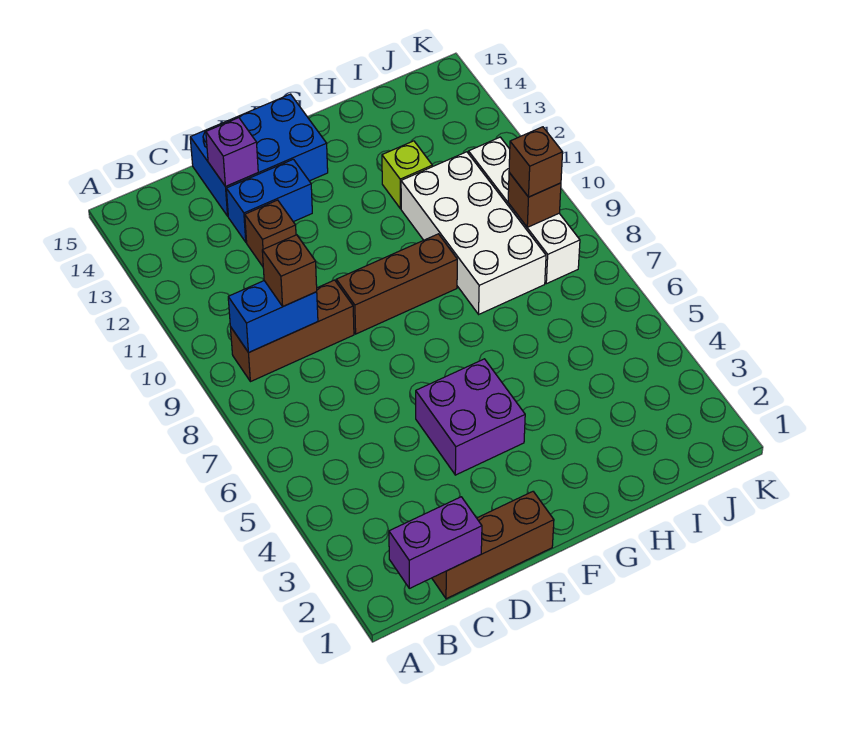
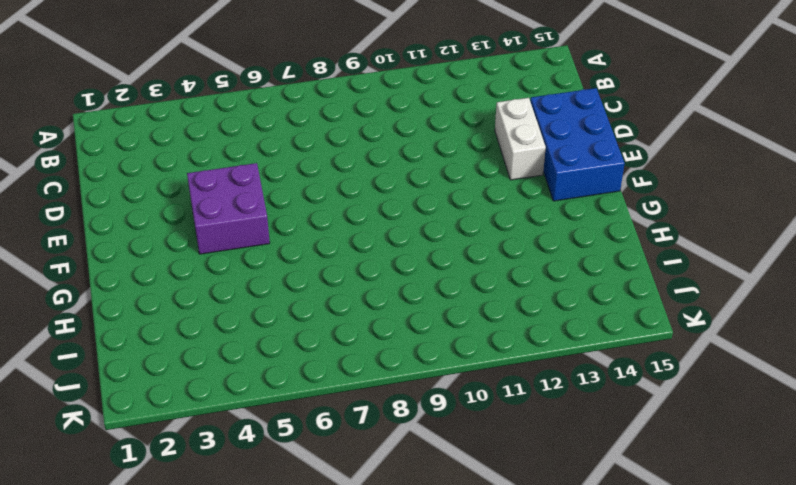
white brick D13:E13 level 1 -> blue brick D13:E13 level 1
none -> brown brick B9:D9 level 1
none -> brown brick C1:E1 level 1
none -> brown brick D12 level 1

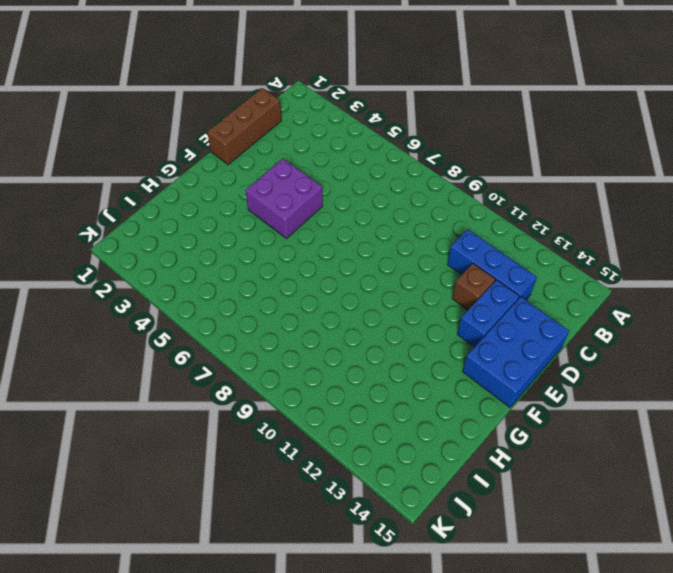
blue brick C11:C13 level 1 -> none
none -> brown brick B9:D9 level 1
none -> brown brick E9:G9 level 1
none -> white brick H8:I11 level 1

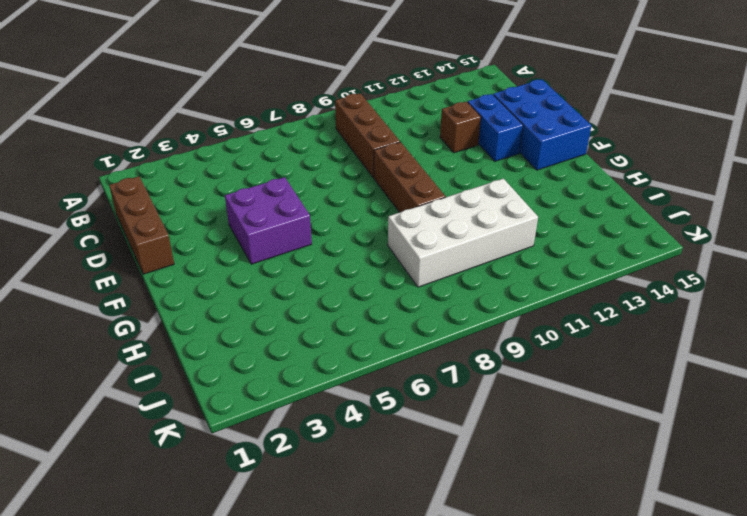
none -> lime brick H12 level 1
none -> white brick J8:J11 level 1
none -> purple brick B1:C1 level 2

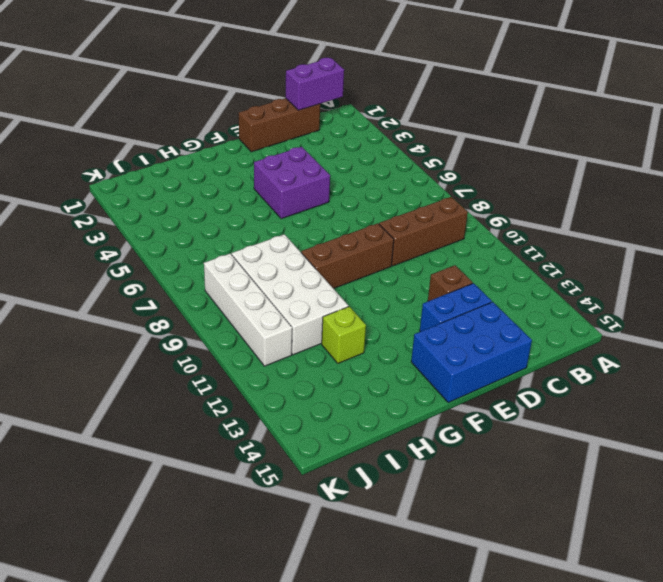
none -> blue brick B9:C9 level 2
none -> purple brick D14 level 2
none -> brown brick J9 level 2

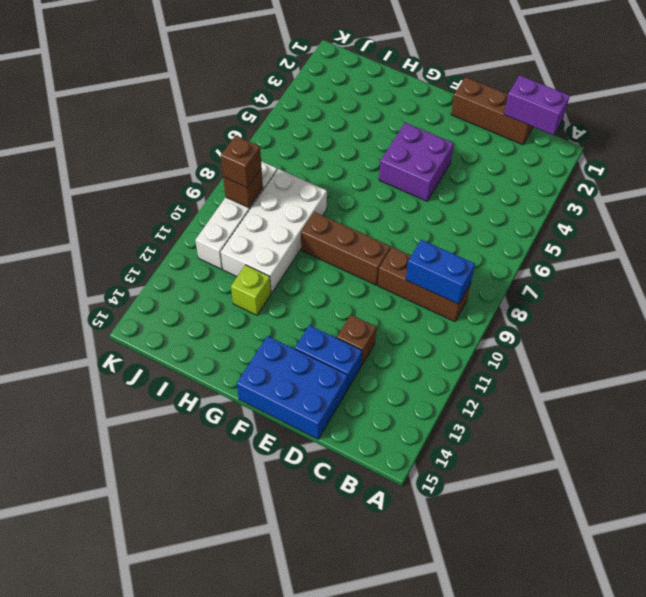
none -> purple brick D14 level 2
none -> brown brick C9 level 3

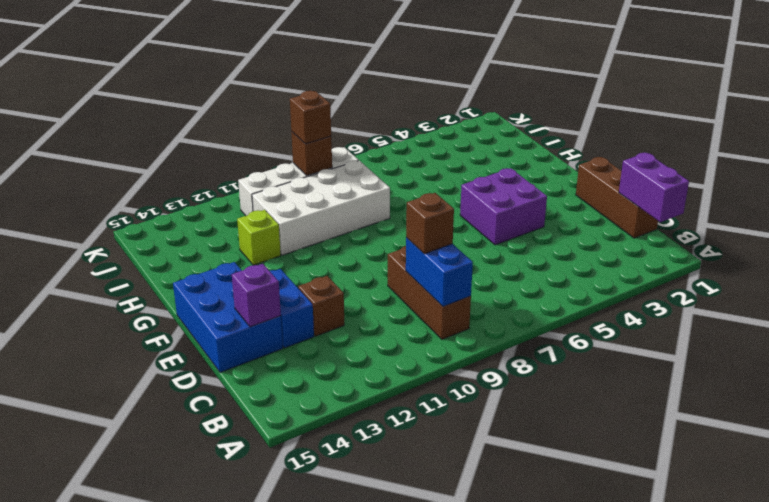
none -> brown brick E9:G9 level 1

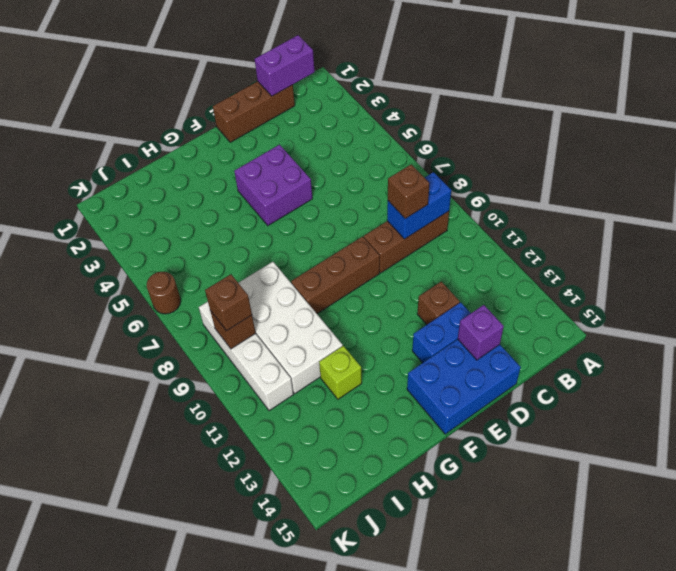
brown round brick K6 level 1 -> none

